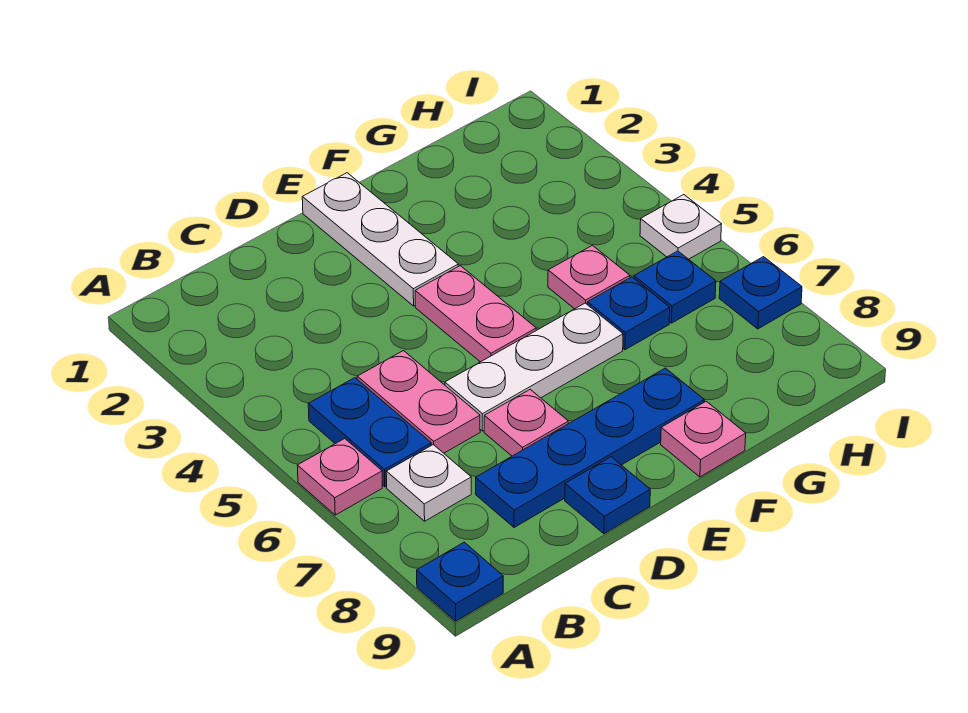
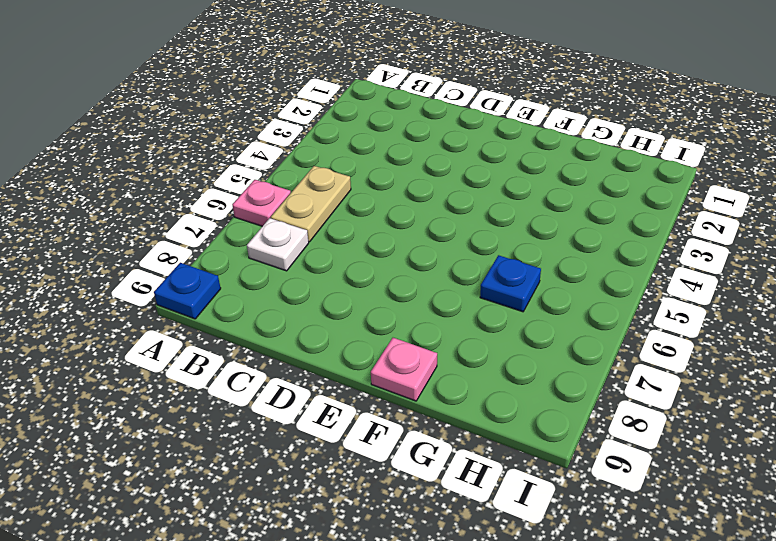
tan plate B5:B6 level 1 -> blue plate B5:B6 level 1
none -> pink plate C5:C6 level 1
none -> blue plate C8:F8 level 1
none -> white plate D6:F6 level 1

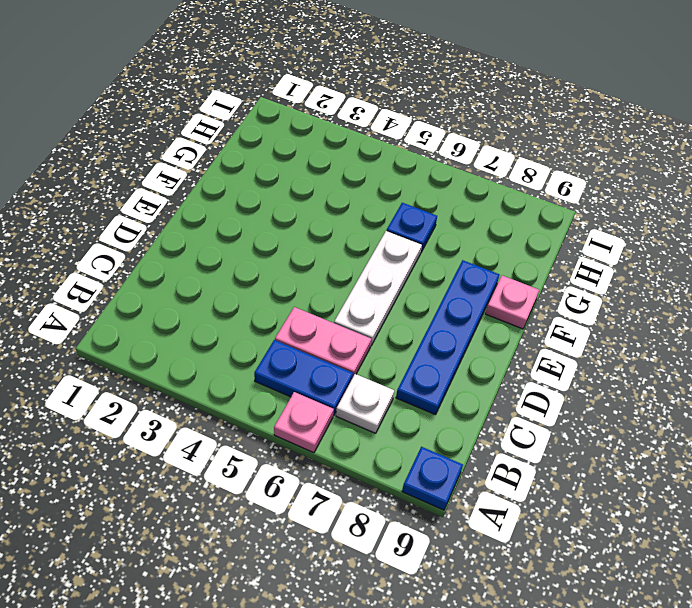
none -> pink plate D7 level 1
none -> blue plate D9 level 1
none -> white plate E1:E3 level 1

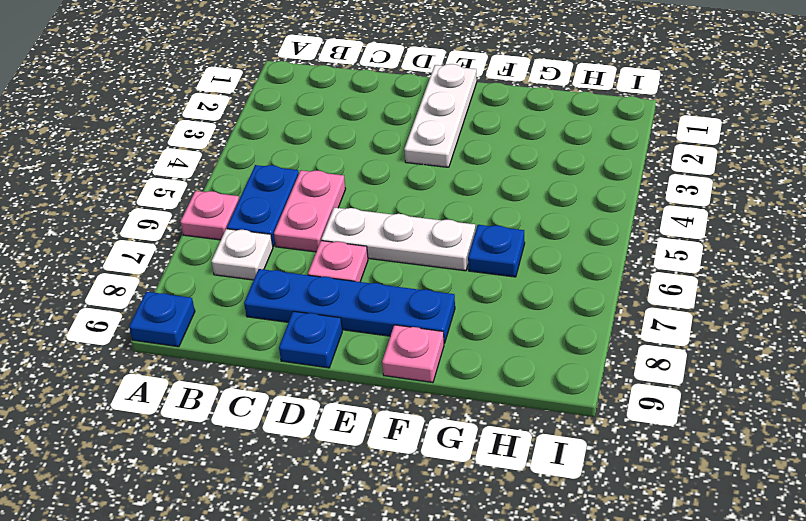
none -> pink plate E4:E5 level 1
none -> pink plate G5 level 1
none -> blue plate H6 level 1

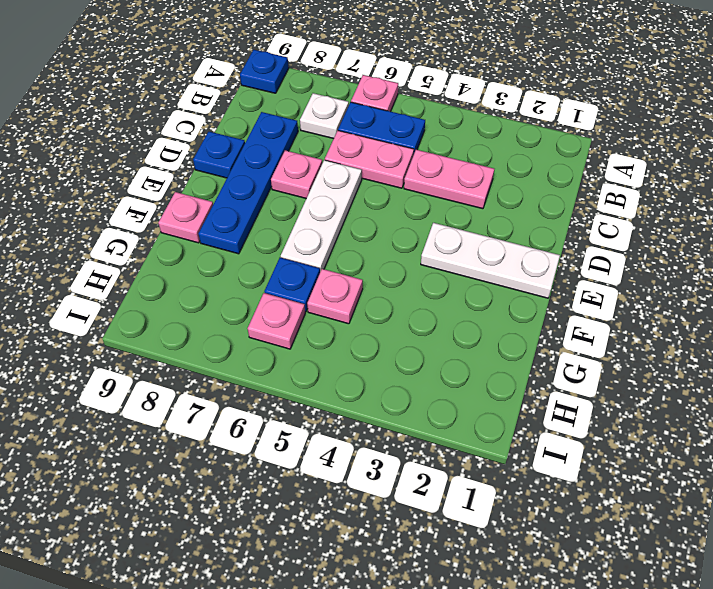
pink plate C3:C4 level 1 -> pink plate E4:E5 level 1
pink plate H6 level 1 -> blue plate H6 level 1
none -> white plate I5 level 1
none -> blue plate I7 level 1

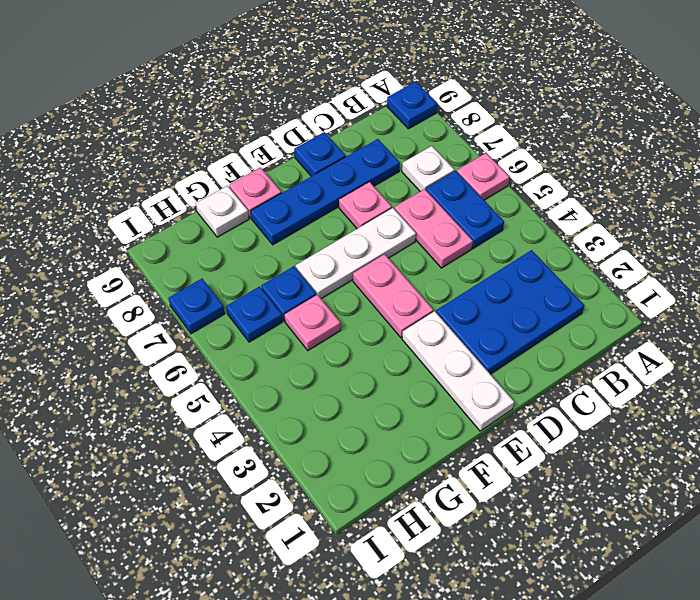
blue plate B2:D3 level 1 -> none
white plate G9 level 1 -> white plate I5 level 1

